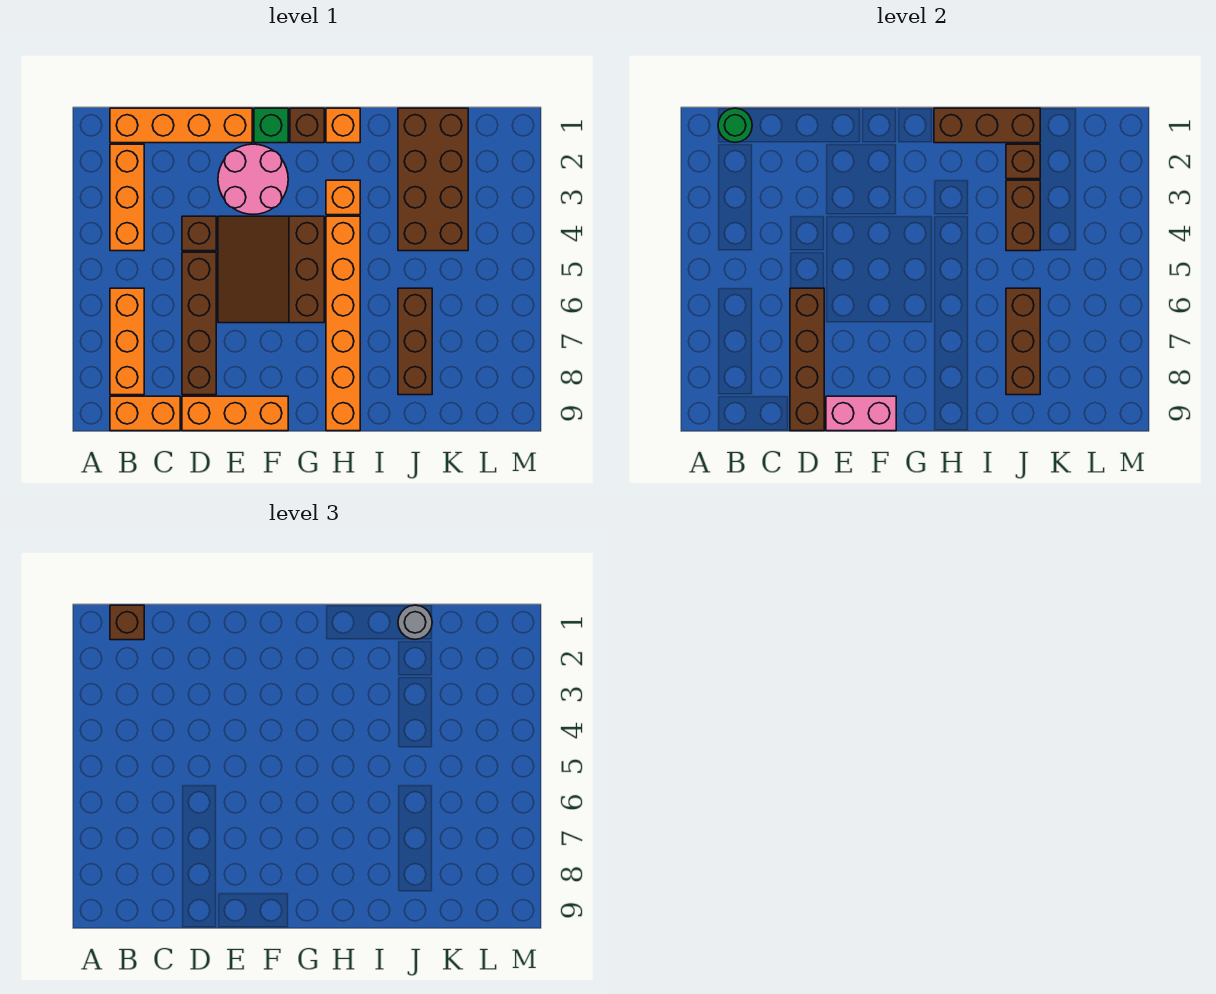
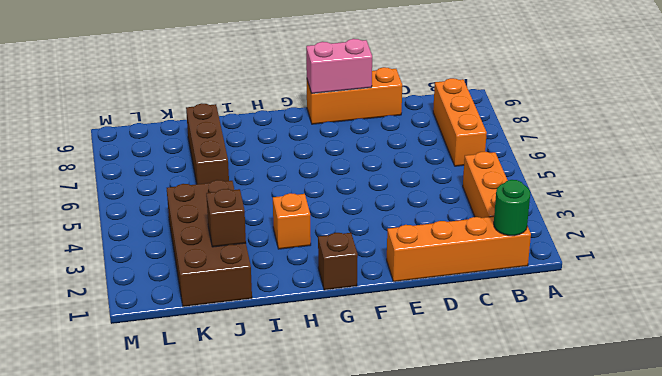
none -> orange brick B9:C9 level 1
none -> brown brick D4 level 1
none -> brown brick D5:D8 level 1

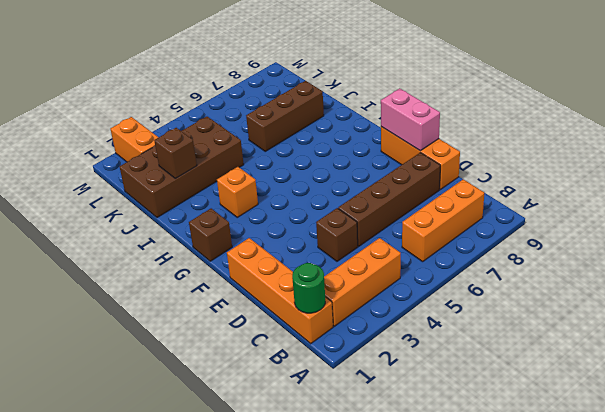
orange brick L2:M2 level 1 -> orange brick B9:C9 level 1
none -> pink round brick E2:F3 level 1
none -> brown slope E4:G6 level 1 top G
none -> green brick F1 level 1

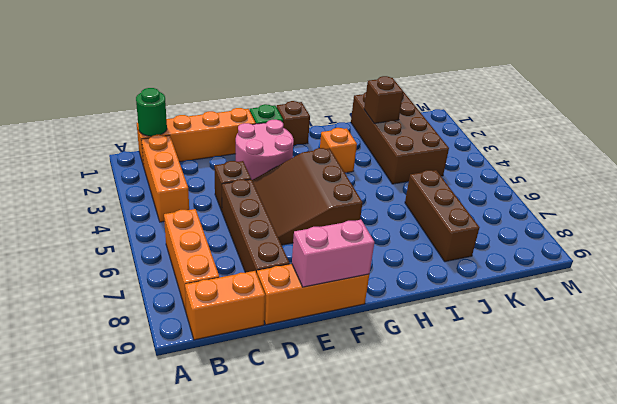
none -> orange brick H1 level 1
none -> orange brick H4:H9 level 1
none -> brown brick D6:D9 level 2

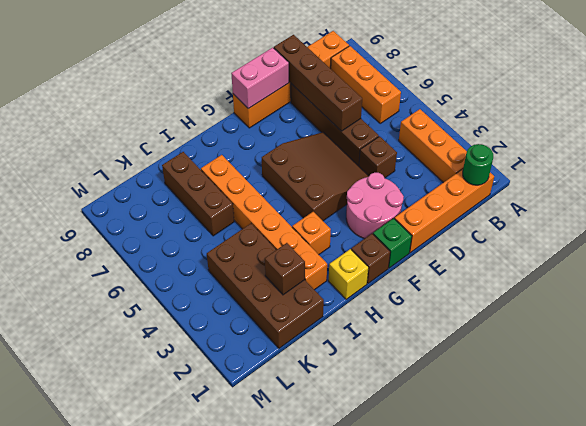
yellow brick H1 level 1 -> orange brick H1 level 1
orange brick I2:I7 level 1 -> orange brick H4:H9 level 1
none -> brown brick H1:J1 level 2
none -> brown brick J3:J4 level 2
none -> brown brick J6:J8 level 2

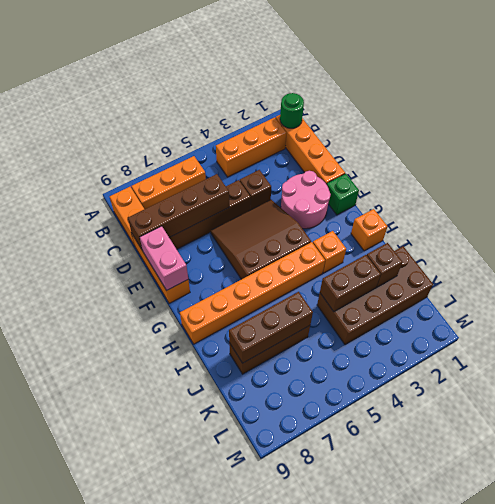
none -> brown brick G1 level 1
none -> brown brick H1:J1 level 2
none -> brown brick B1 level 3

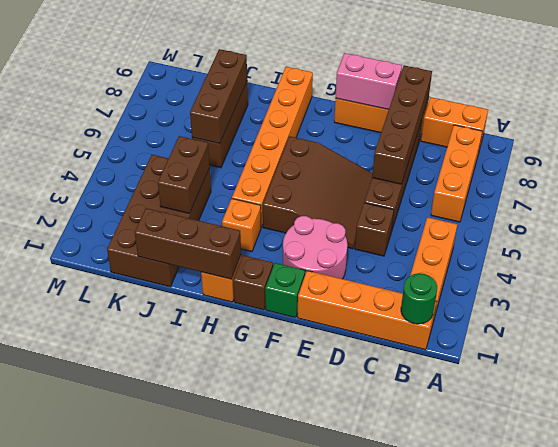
none -> brown brick J2 level 2
none -> brown brick B1 level 3
none -> grey round brick J1 level 3

